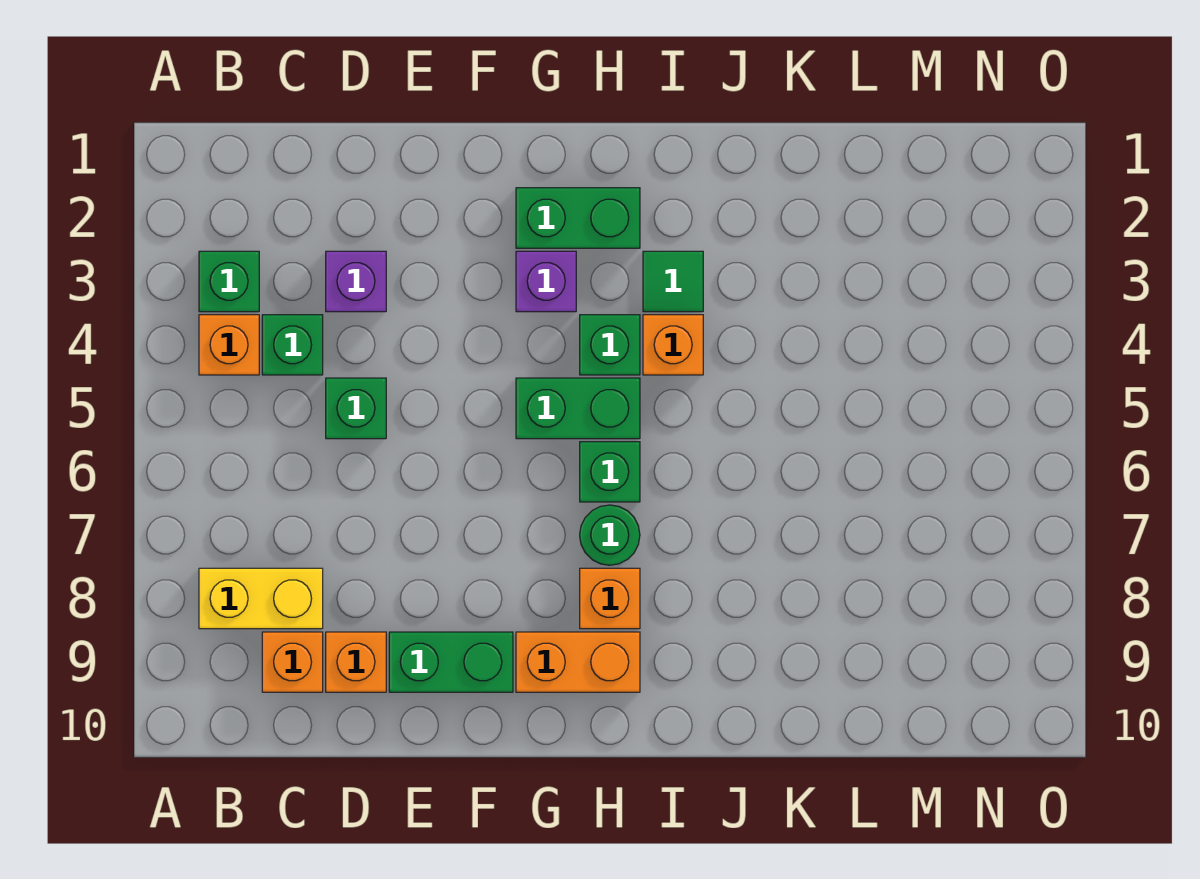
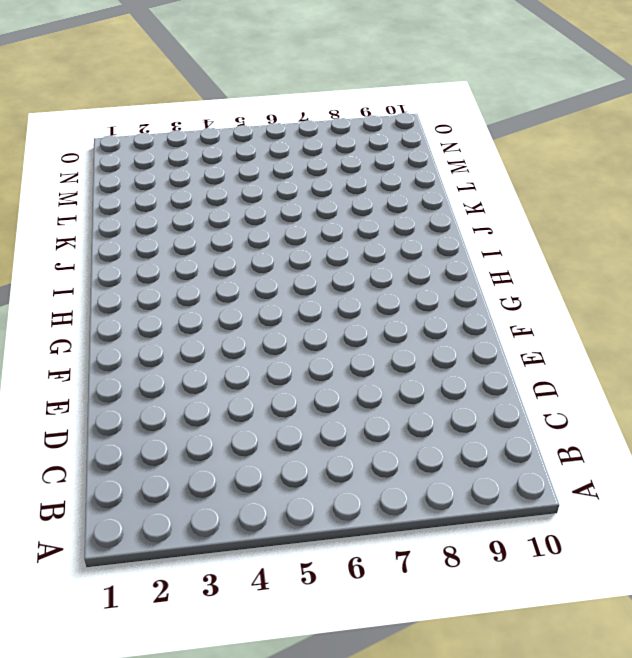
none -> green brick B3 level 1
none -> orange brick B4 level 1
none -> yellow brick B8:C8 level 1

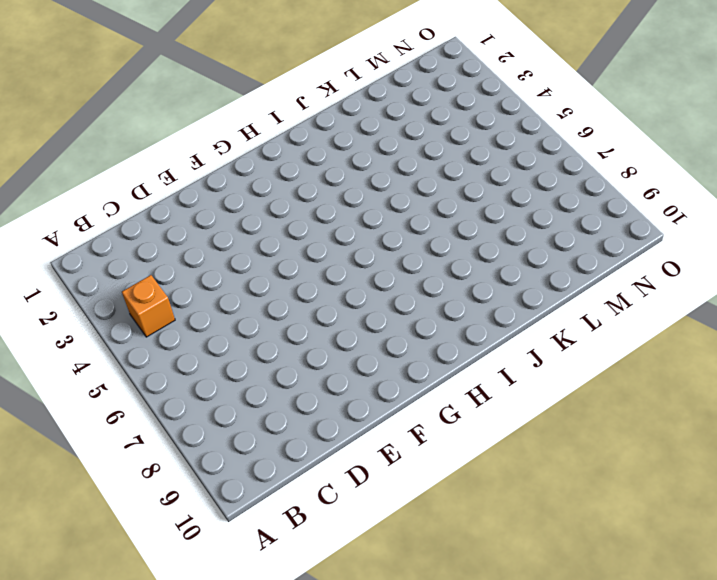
none -> green brick B3 level 1
none -> yellow brick B8:C8 level 1
none -> green brick C4 level 1

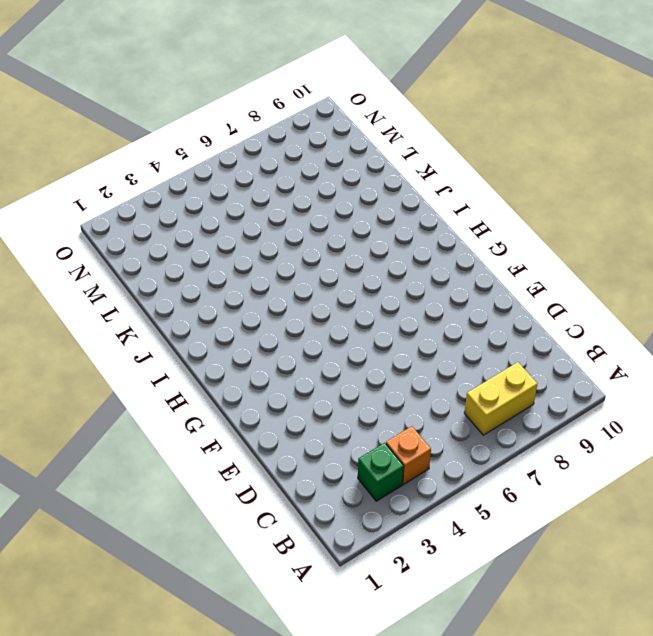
yellow brick B7:B8 level 1 -> yellow brick B8:C8 level 1
none -> green brick C4 level 1
none -> orange brick C9 level 1
none -> purple brick D3 level 1

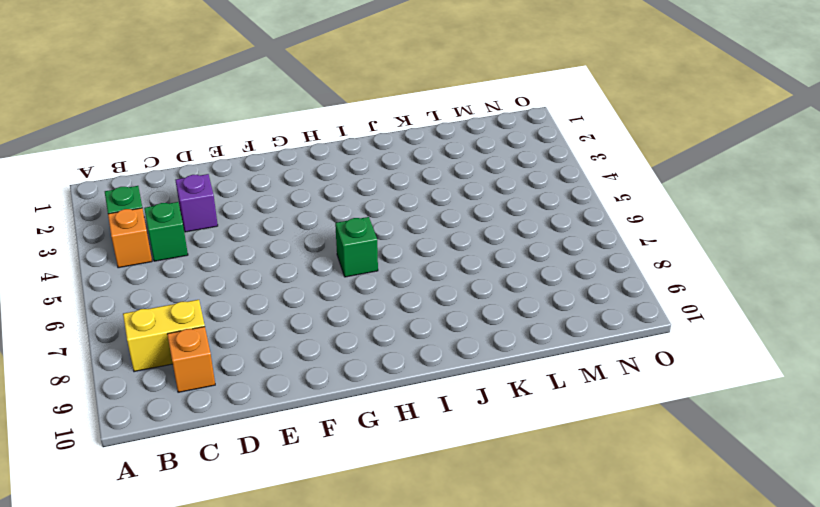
none -> green brick D5 level 1
none -> orange brick D9 level 1
none -> green brick E9:F9 level 1

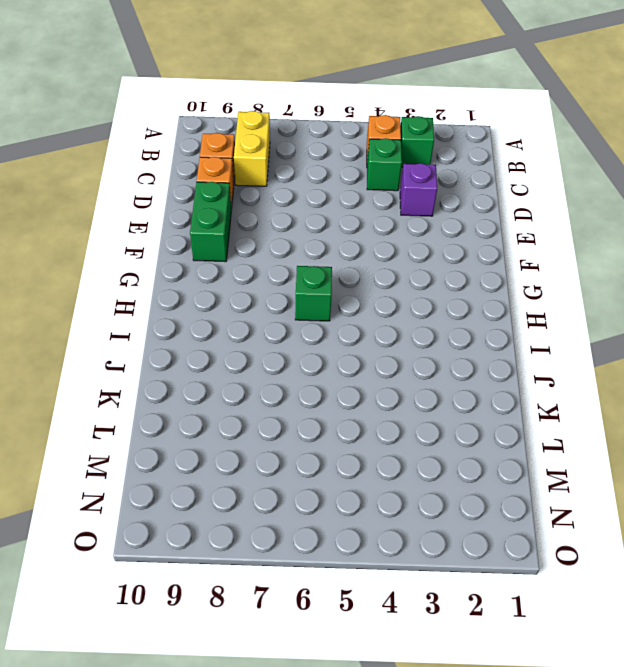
none -> green brick D5 level 1
none -> green brick G2:H2 level 1
none -> purple brick G3 level 1

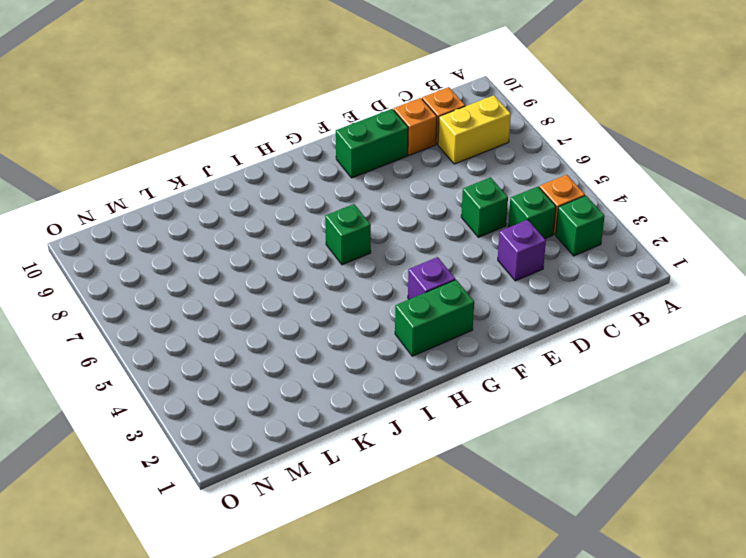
none -> green brick G5:H5 level 1
none -> orange brick G9:H9 level 1
none -> green brick H4 level 1

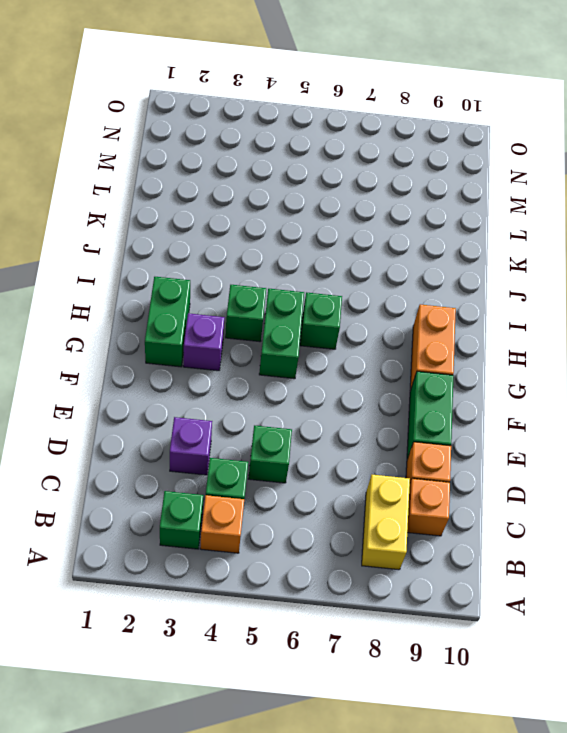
none -> green round brick H7 level 1
none -> orange brick H8 level 1
none -> green tile I3 level 1

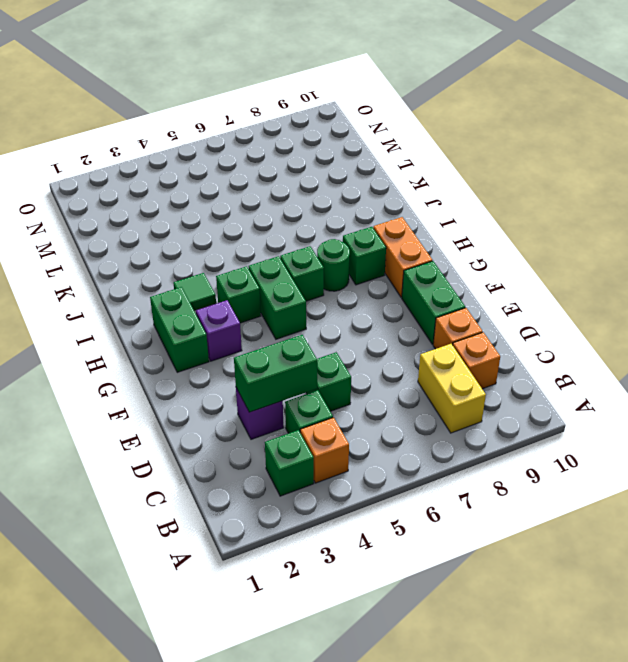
green brick D3:D4 level 2 -> none
green brick H8 level 1 -> orange brick H8 level 1
none -> orange brick I4 level 1

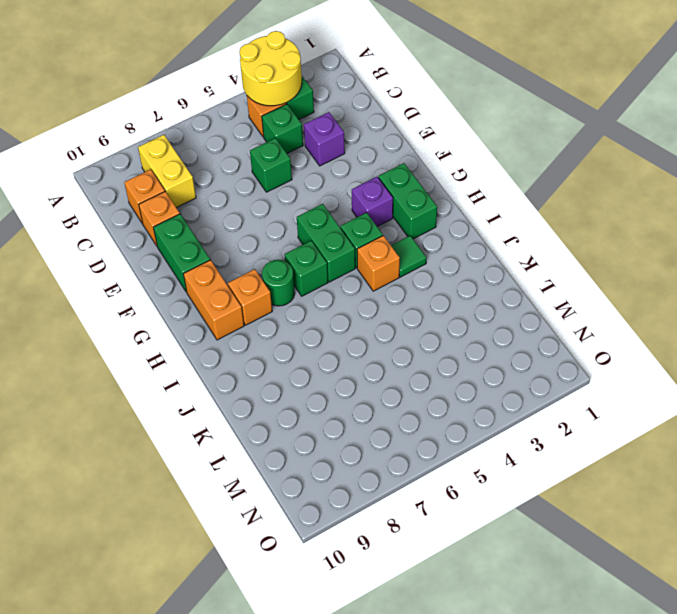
yellow round brick A3:B4 level 2 -> none

